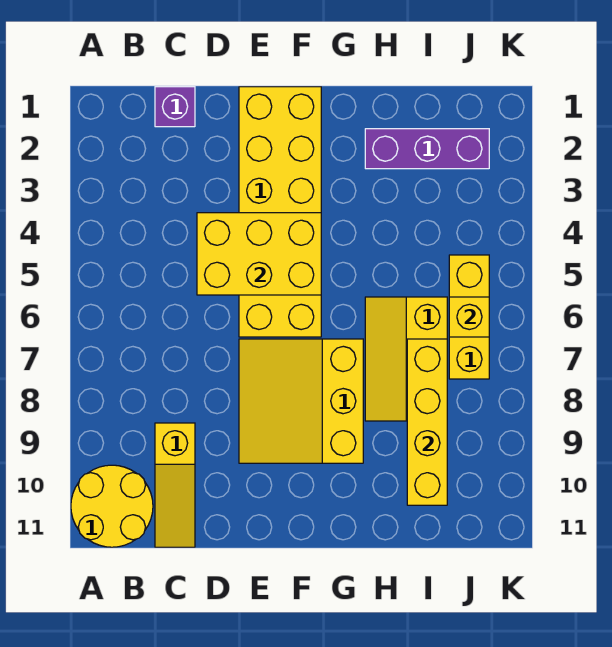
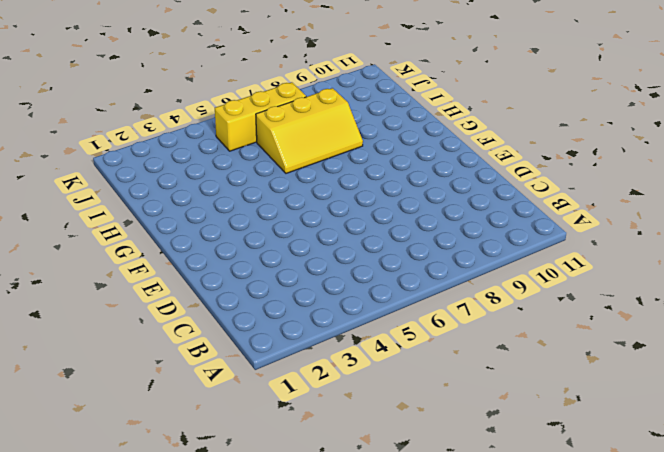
none -> yellow round brick A10:B11 level 1
none -> purple brick C1 level 1

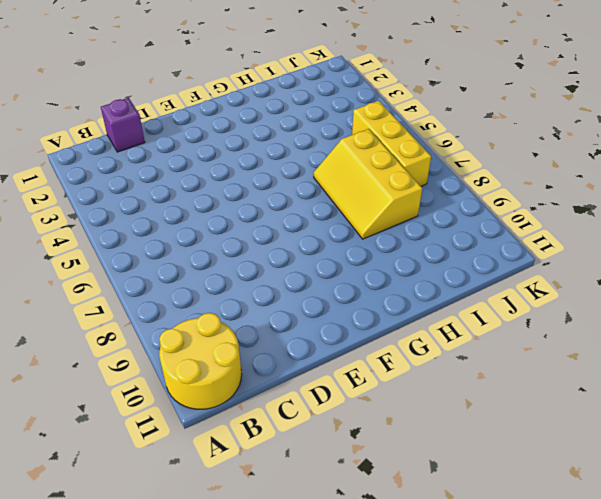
none -> yellow slope C9:C11 level 1 top 9
none -> yellow brick E1:F6 level 1

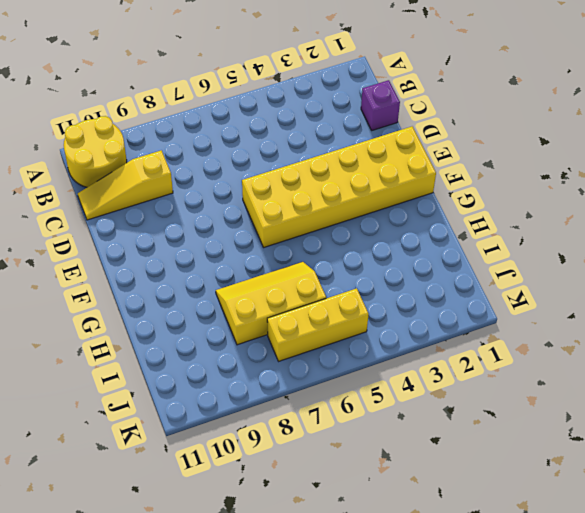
none -> yellow slope E7:G9 level 1 top G
none -> purple brick H2:J2 level 1

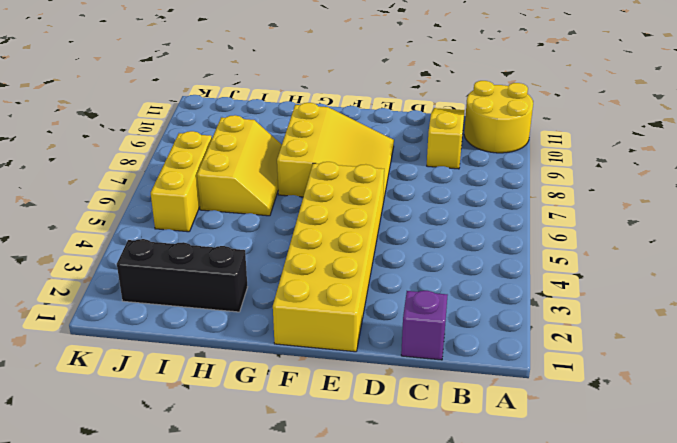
black brick H2:J2 level 1 -> purple brick H2:J2 level 1
none -> yellow brick D4:F5 level 2
none -> yellow brick I7:I10 level 2

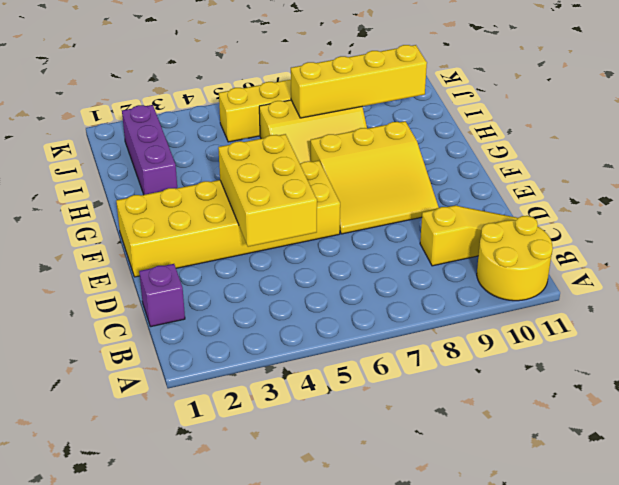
none -> yellow brick J6 level 2

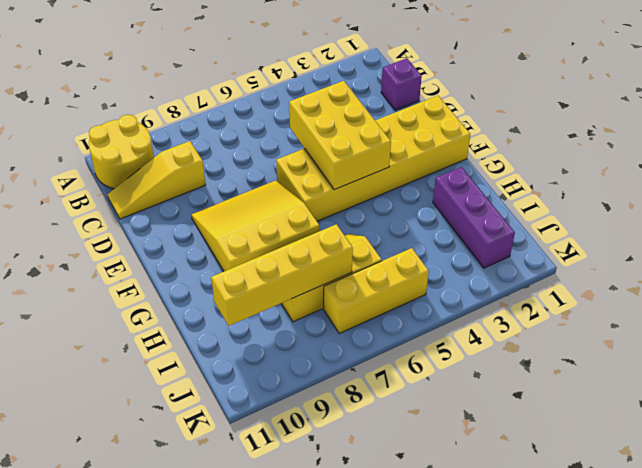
none -> yellow brick J6 level 2

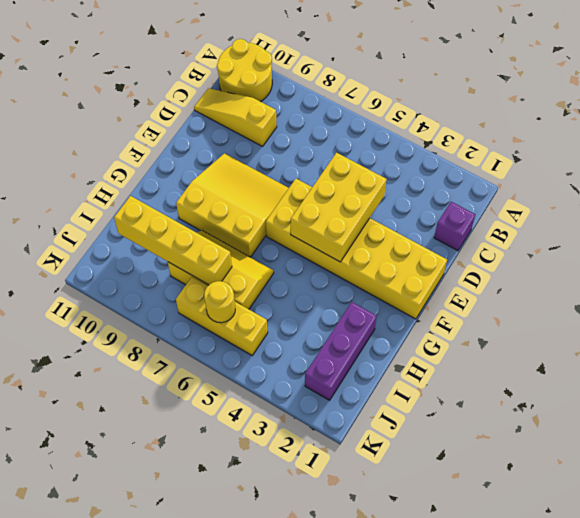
yellow round brick J6 level 2 -> yellow brick J6 level 2

